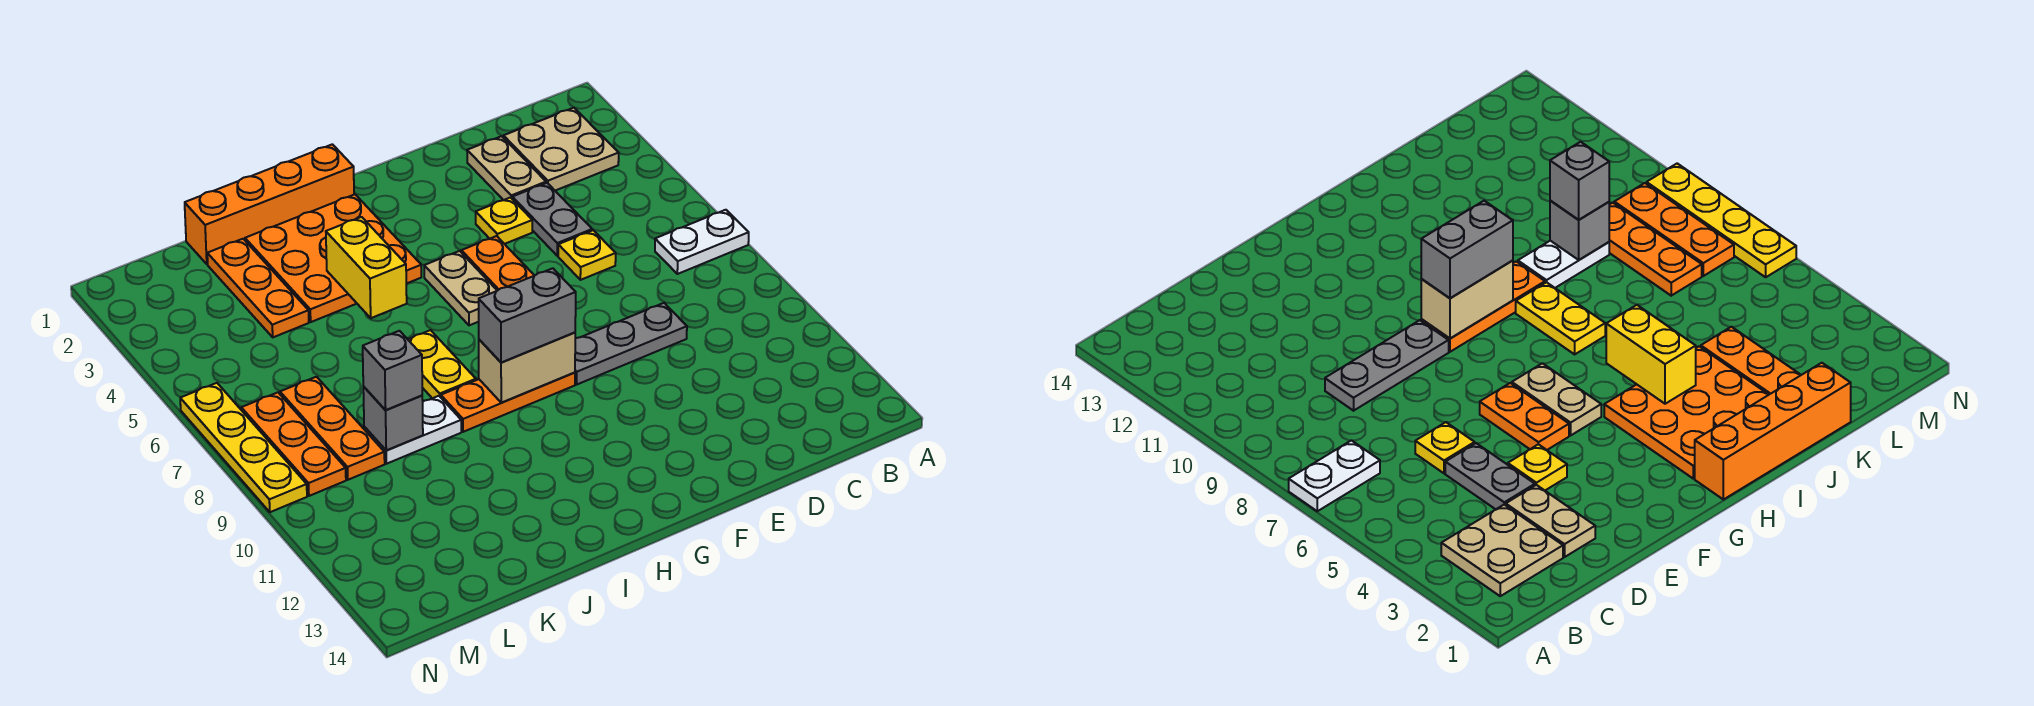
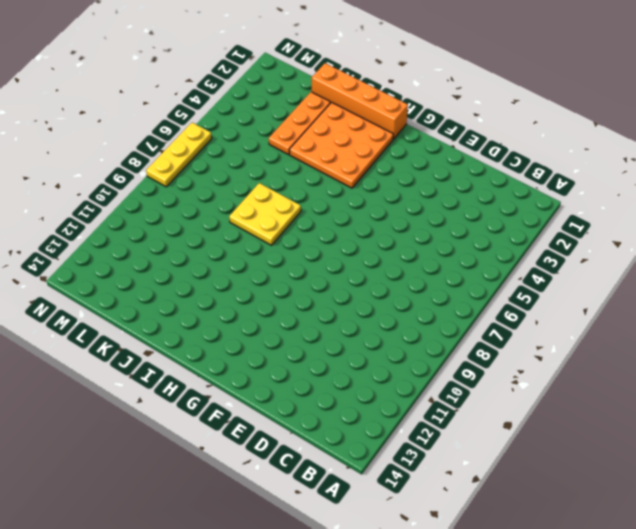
yellow plate I7:J8 level 1 -> yellow plate I7:I8 level 1
yellow plate N6:N8 level 1 -> yellow plate N6:N9 level 1
none -> white plate A7:B7 level 1
none -> tan plate B2:C3 level 1
none -> tan plate D2:D3 level 1

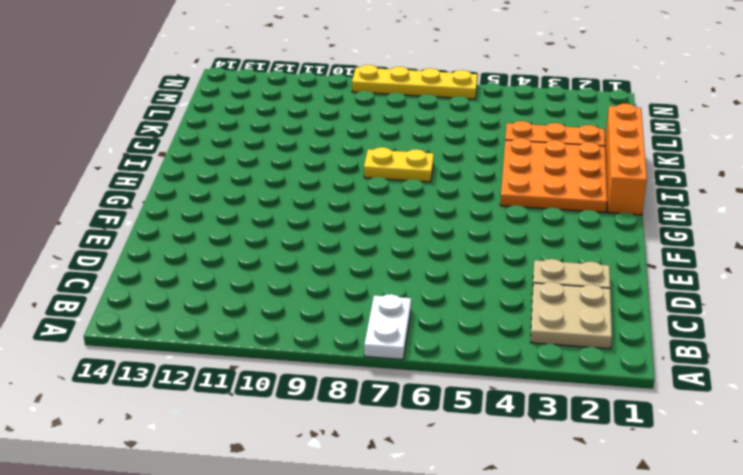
none -> grey plate D4:D5 level 1
none -> yellow plate D6 level 1
none -> grey plate D9:F9 level 1

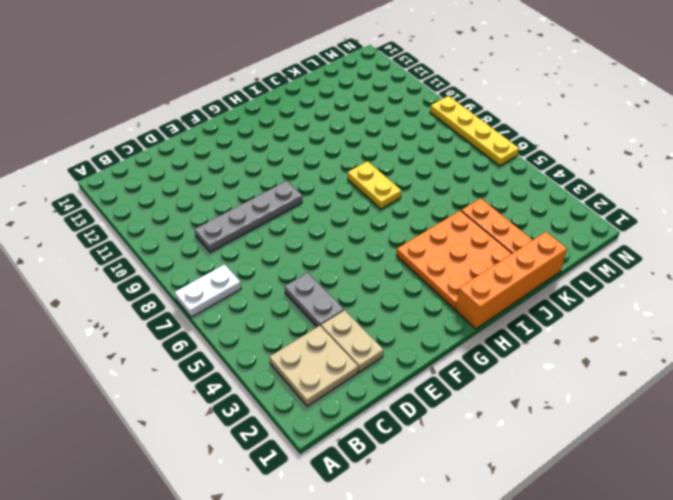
grey plate C9:F9 level 1 -> grey plate D9:F9 level 1
none -> yellow plate D6 level 1
none -> yellow plate E4 level 1
none -> orange plate F5:F6 level 1

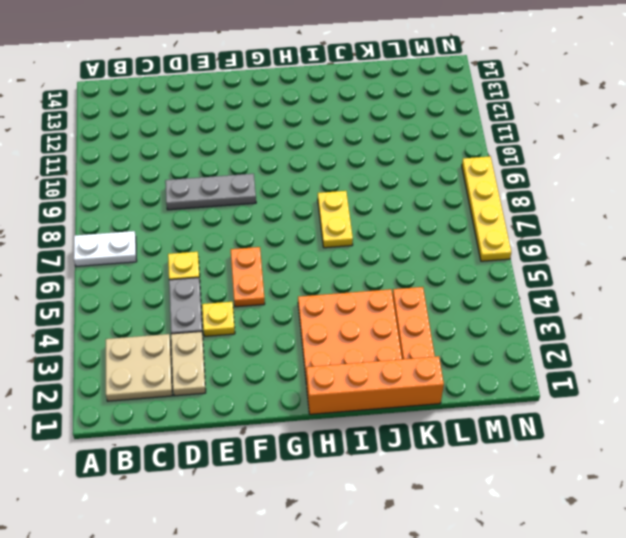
none -> tan plate G5:G6 level 1
none -> orange plate G9:I9 level 1
none -> white plate J9:K9 level 1

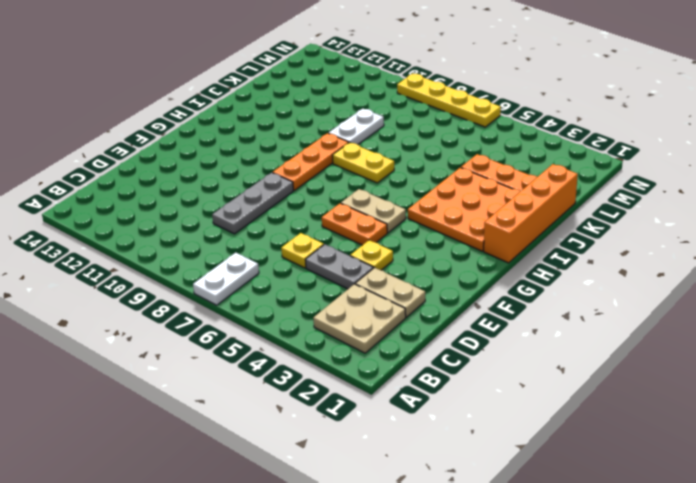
none -> orange plate L7:L9 level 1
none -> orange plate M7:M9 level 1
none -> tan brick G9:H9 level 2

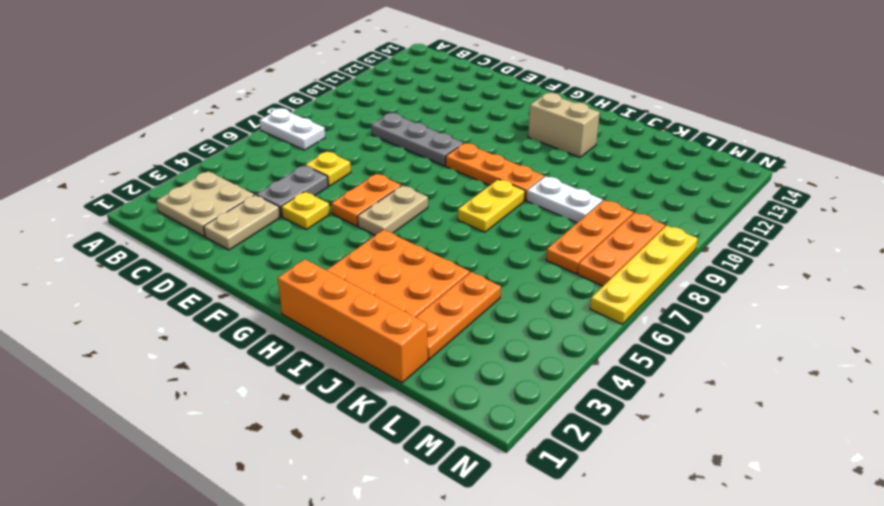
tan brick H12:I12 level 1 -> tan brick G9:H9 level 2
none -> yellow brick I4:I5 level 2
none -> grey brick K9 level 2
none -> grey brick G9:H9 level 3

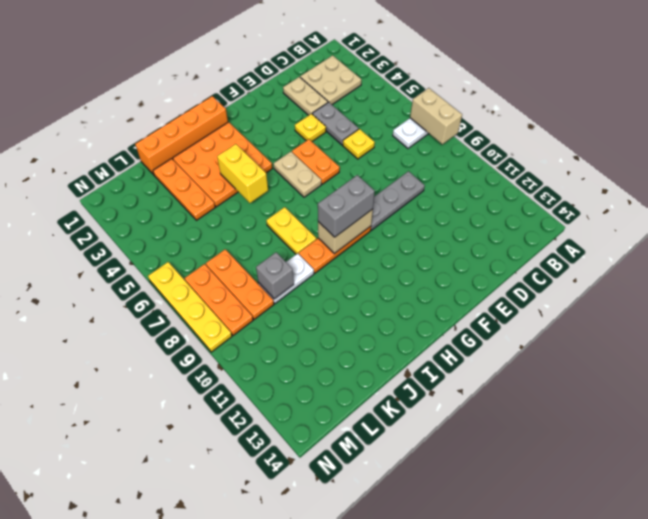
tan brick A7:A8 level 2 -> none
none -> grey brick K9 level 3

